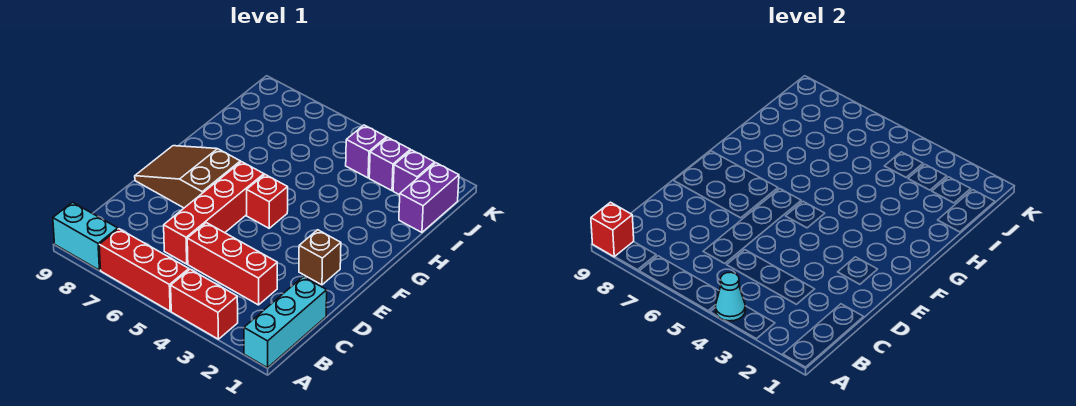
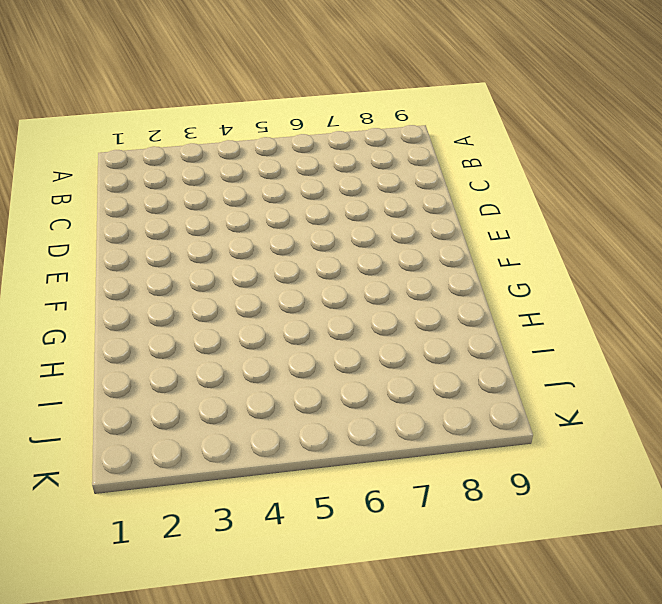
none -> cyan brick A1:C1 level 1
none -> red brick A3:A4 level 1
none -> red brick A5:A7 level 1

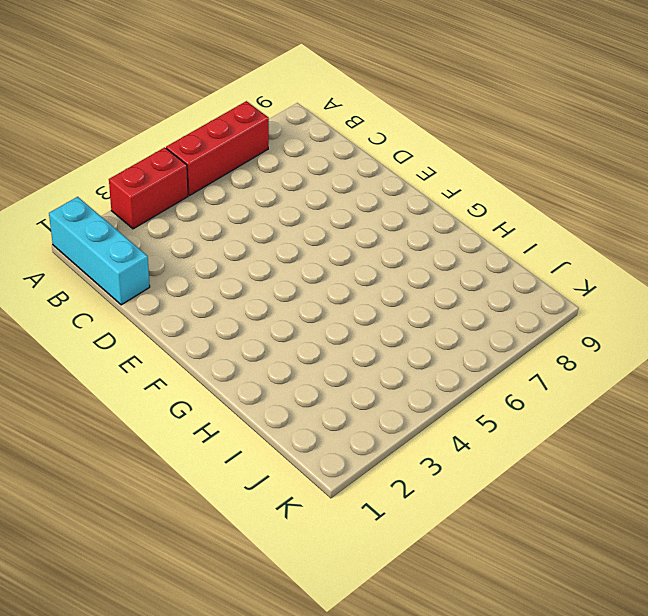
none -> cyan brick A8:A9 level 1
none -> red brick C3:C5 level 1
none -> red brick C6:F6 level 1

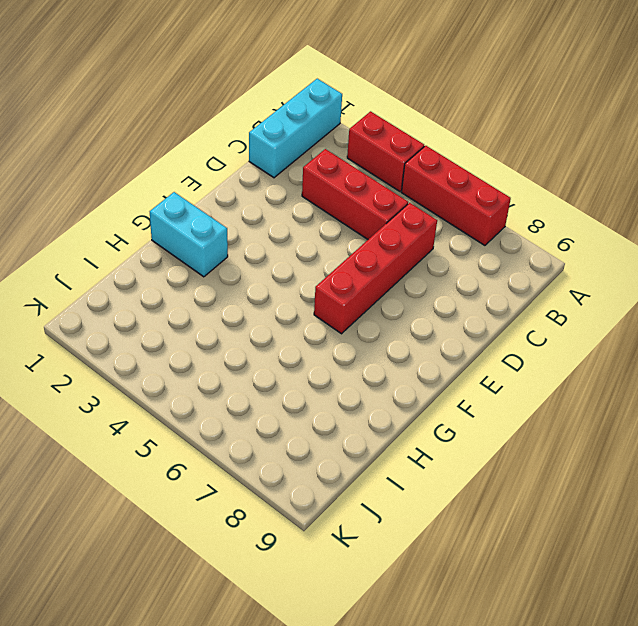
cyan brick G1:G2 level 1 -> cyan brick A8:A9 level 1
none -> brown brick E2 level 1
none -> brown slope E7:F9 level 1 top 7
none -> red brick F5 level 1

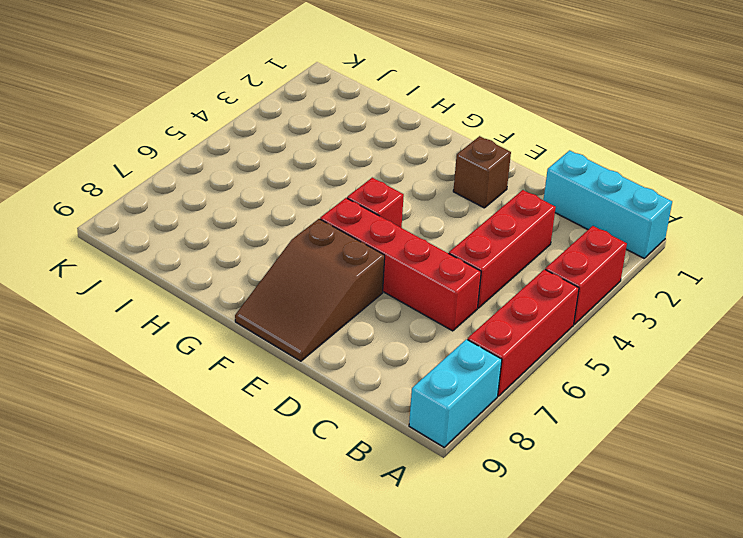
none -> purple brick I1:J1 level 1
none -> purple brick J2 level 1
none -> purple brick J3 level 1

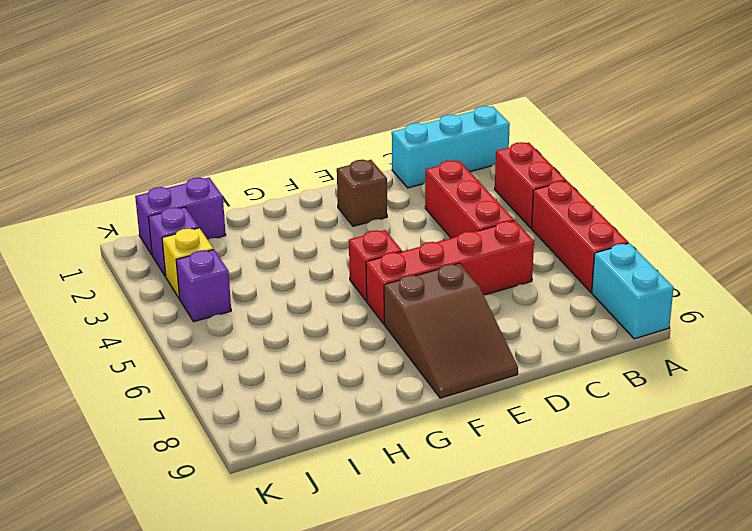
yellow brick J3 level 1 -> purple brick J3 level 1
none -> cyan cone A4 level 2
none -> red brick A9 level 2

